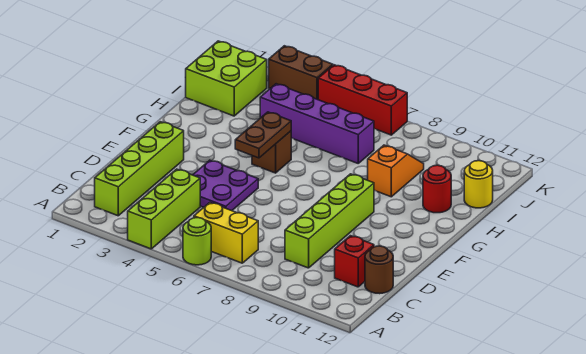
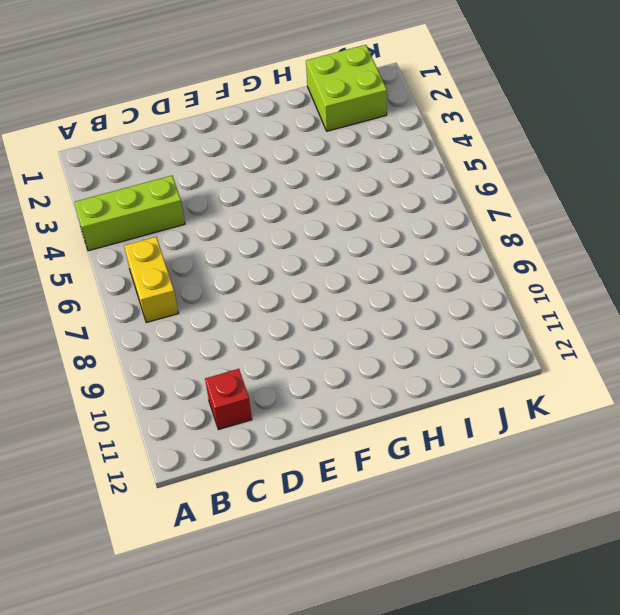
none -> lime round brick A6 level 1
none -> lime brick B2:E2 level 1
none -> lime brick C9:F9 level 1

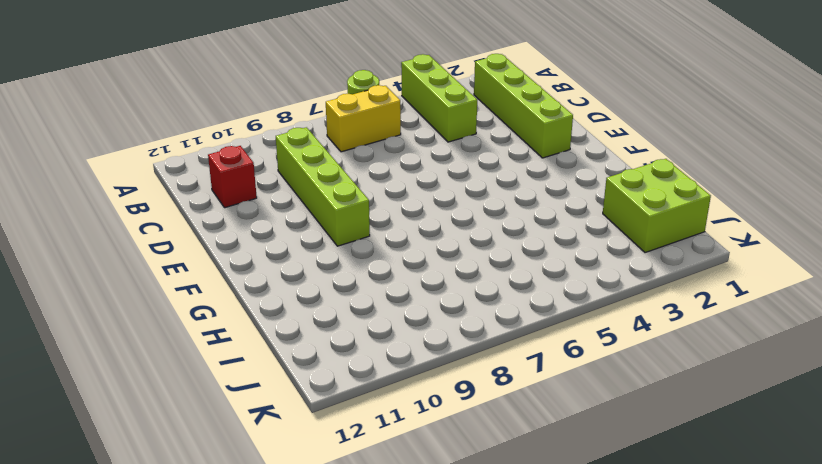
none -> brown round brick C12 level 1
none -> purple plate D4:E5 level 1
none -> brown brick G5 level 1

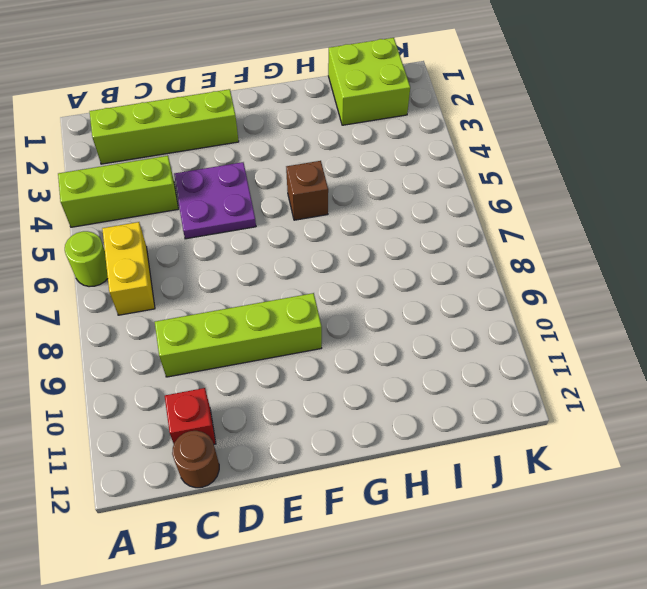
none -> orange slope H9:I9 level 1 top H
none -> red round brick H11 level 1
none -> purple brick I4:I7 level 1

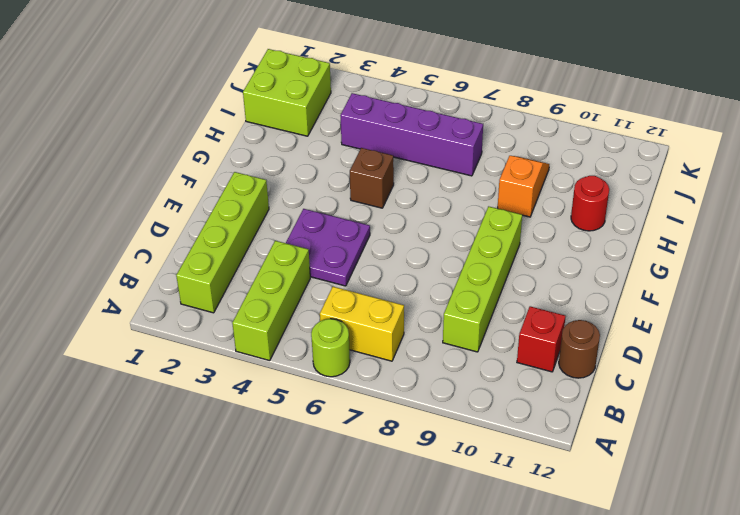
none -> yellow round brick I12 level 1
none -> brown brick K3:K4 level 1
none -> red brick K5:K7 level 1

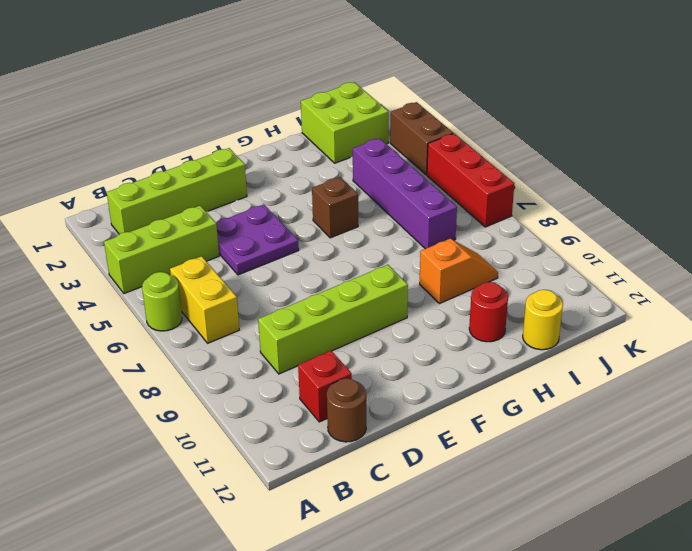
none -> brown plate F5:G5 level 2

